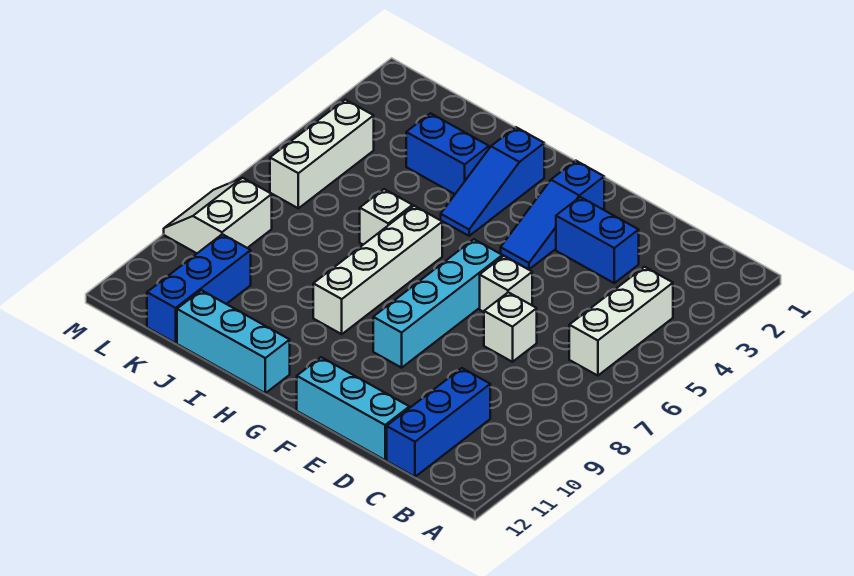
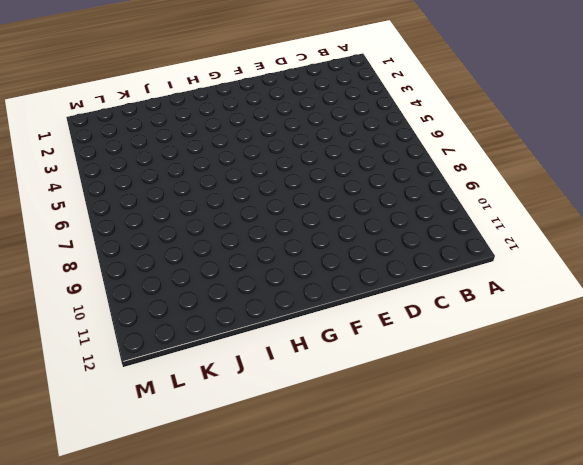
none -> white brick B4:B6 level 1
none -> blue brick C10:C12 level 1
none -> blue brick D3:E3 level 1

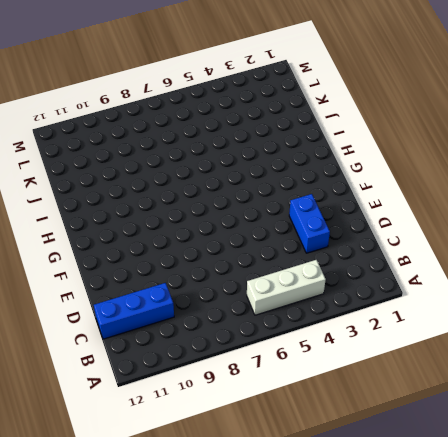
none -> white brick D7 level 1
none -> cyan brick D12:F12 level 1
none -> white brick E6 level 1

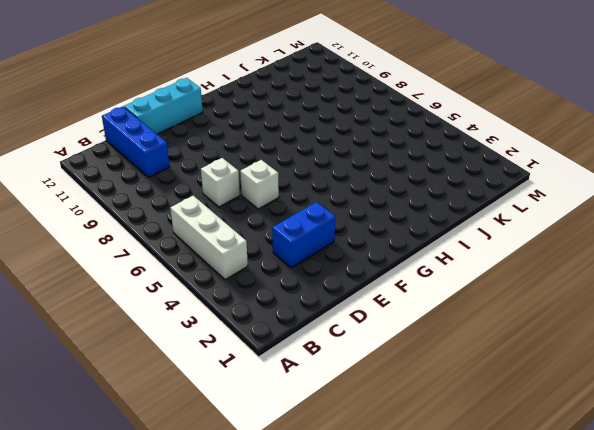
none -> blue slope F2:F4 level 1 top 2
none -> cyan brick F6:F9 level 1
none -> blue slope H2:H4 level 1 top 2

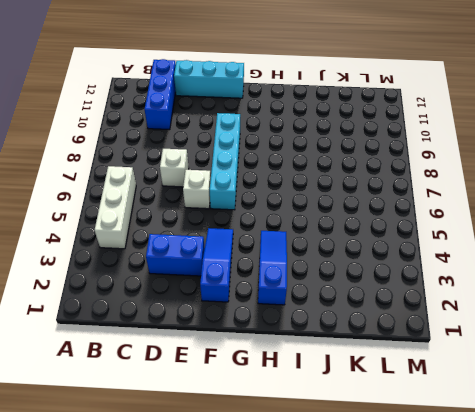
none -> white brick H6:H9 level 1
none -> cyan brick H12:J12 level 1
none -> blue brick I3:J3 level 1

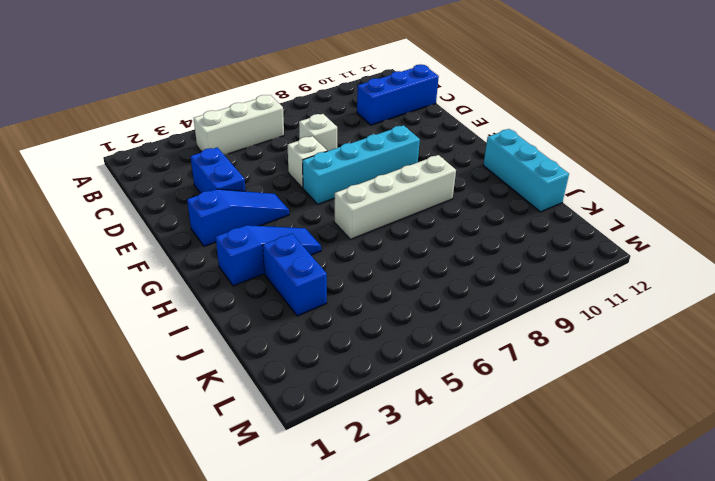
none -> cyan brick D12:F12 level 1
none -> white brick I6 level 1
none -> blue brick K10:K12 level 1

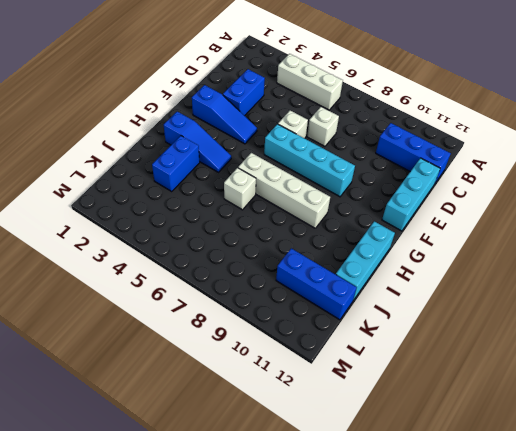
none -> white brick L4:L6 level 1
none -> white slope L8:M9 level 1 top L

